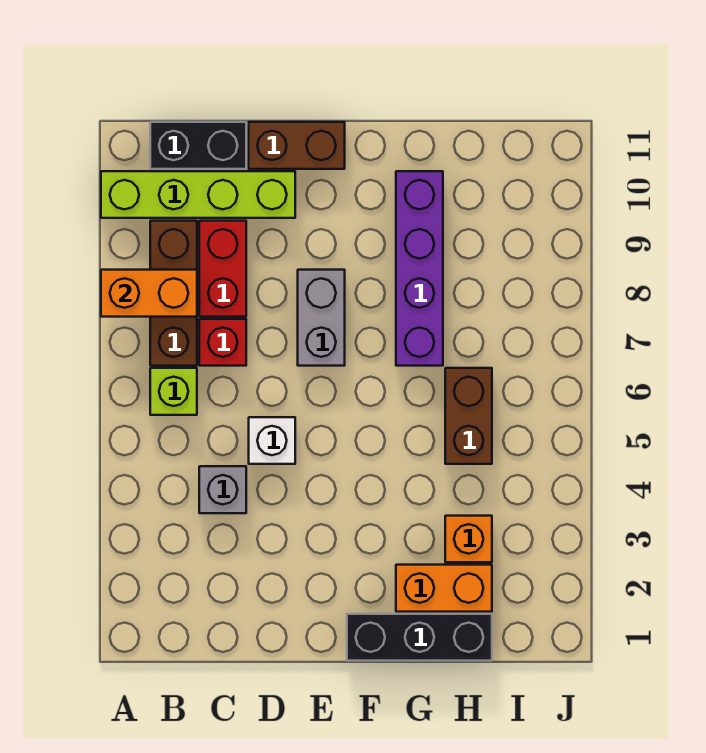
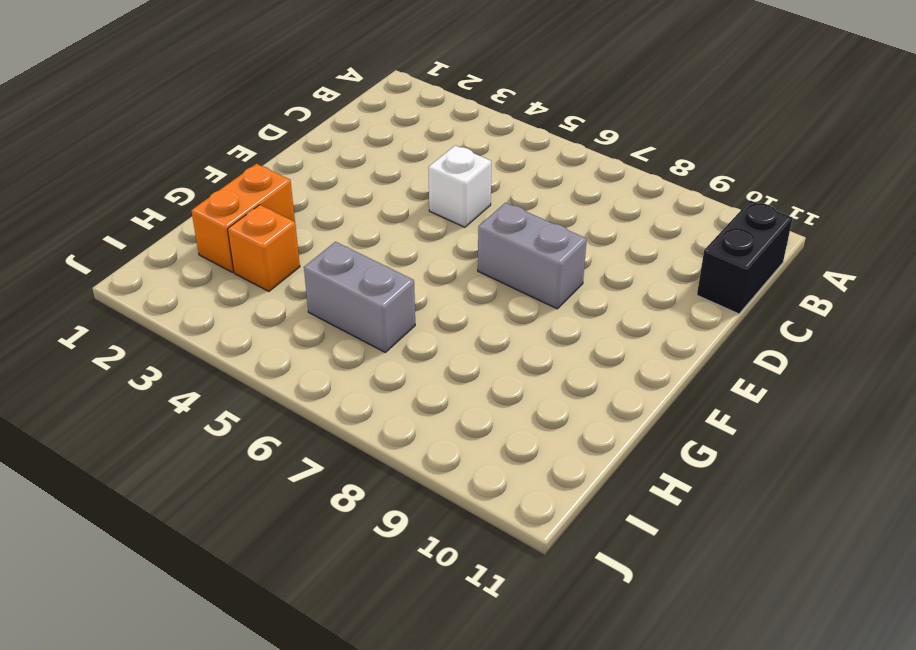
grey brick H5:H6 level 1 -> brown brick H5:H6 level 1
none -> lime brick A10:D10 level 1
none -> lime brick B6 level 1
none -> brown brick B7:B9 level 1

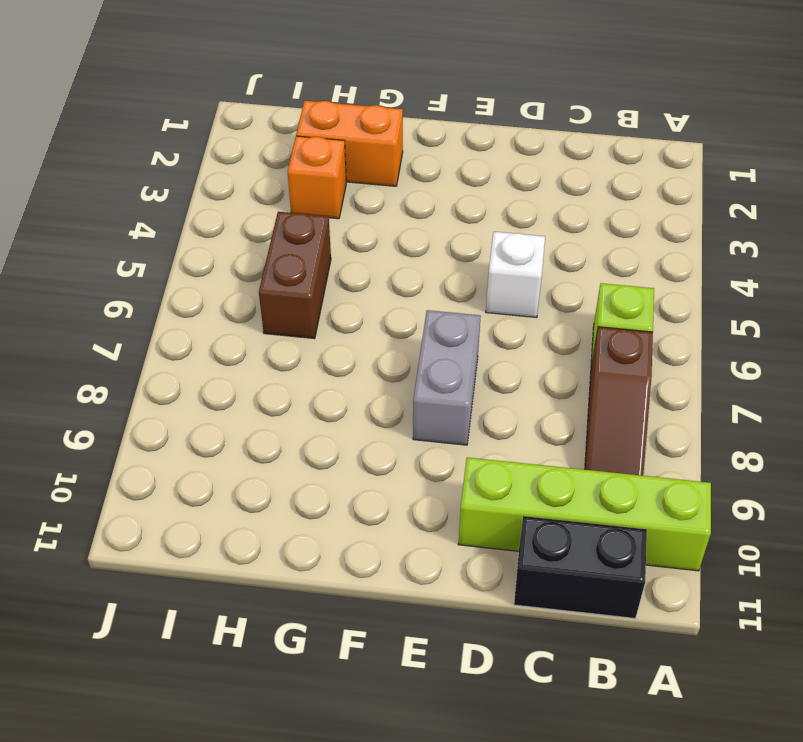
brown slope B7:B9 level 1 top 7 -> brown brick B7:B9 level 1
none -> grey brick C4 level 1
none -> red brick C7 level 1
none -> red brick C8:C9 level 1

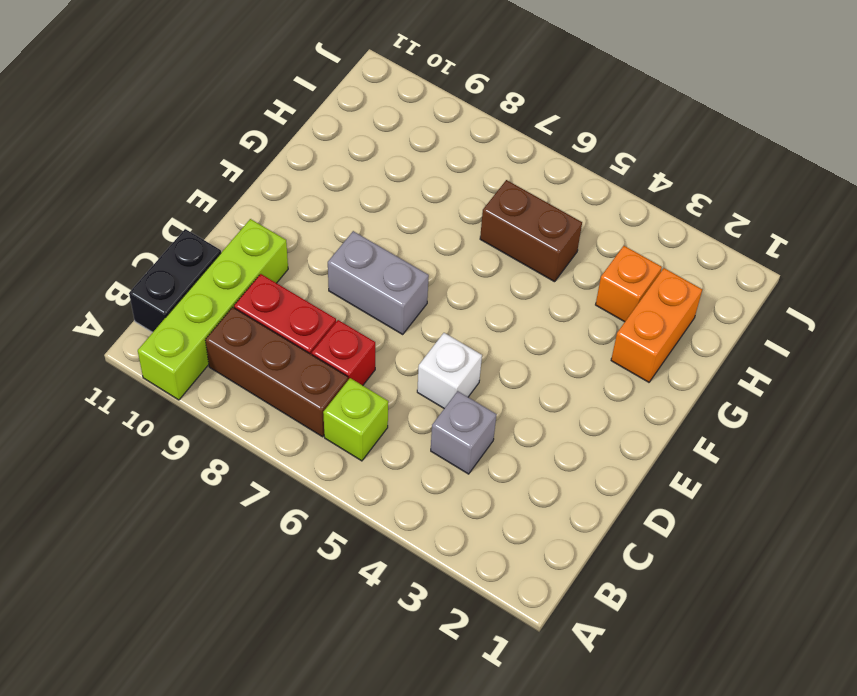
none -> brown brick D11:E11 level 1
none -> black brick F1:H1 level 1
none -> purple brick G7:G10 level 1

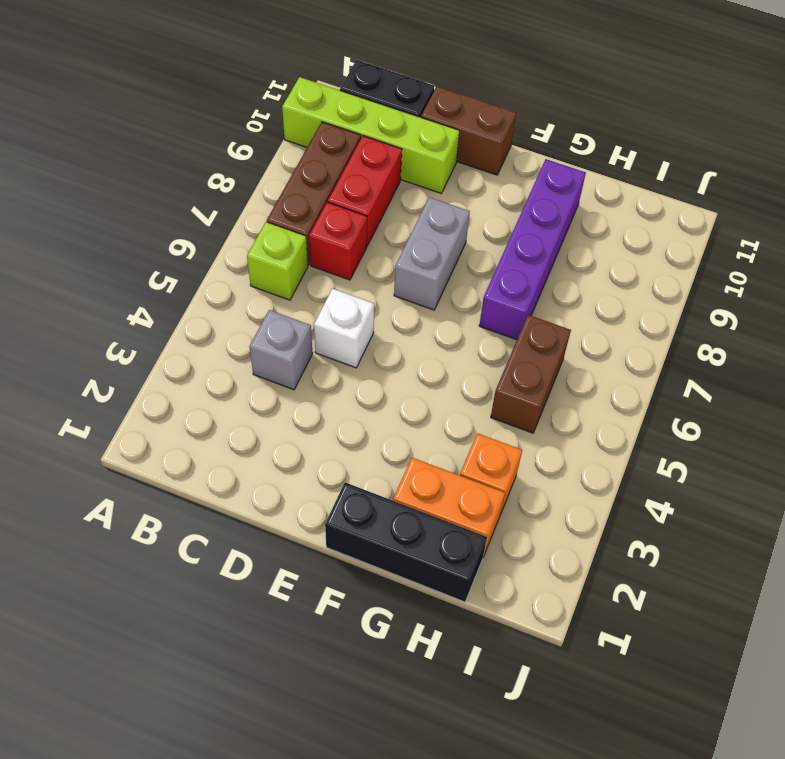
none -> orange brick A8:B8 level 2

